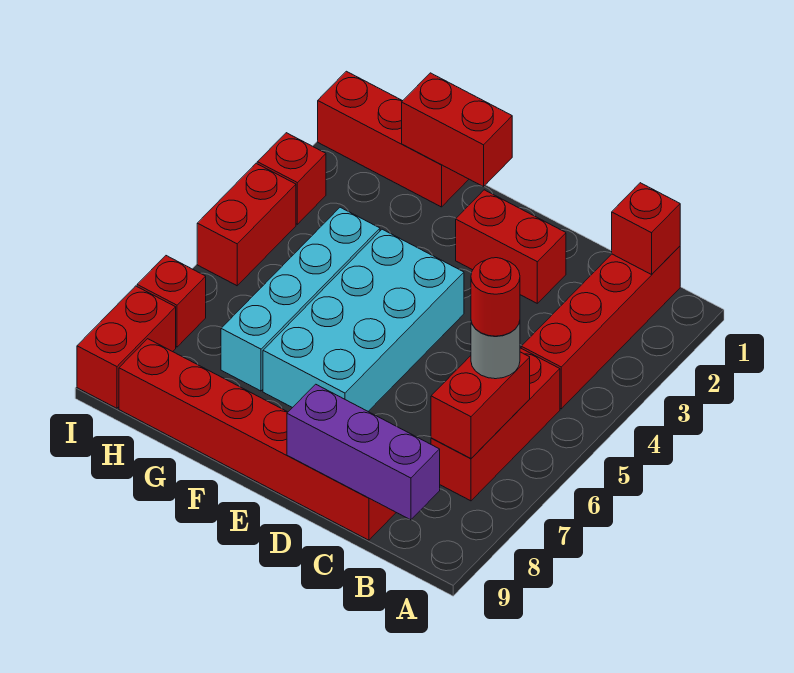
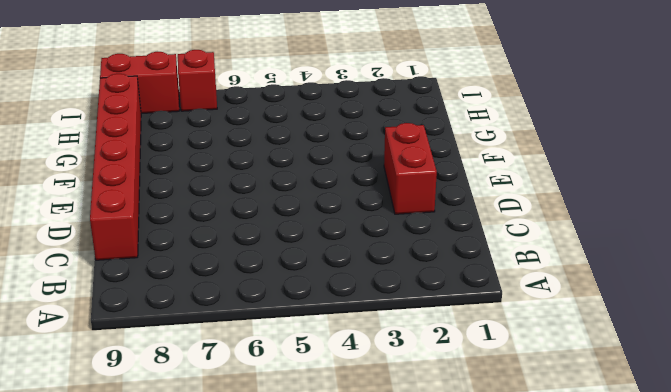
none -> red brick B1:B4 level 1
none -> red brick B5:B7 level 1
none -> cyan brick E4:F7 level 1

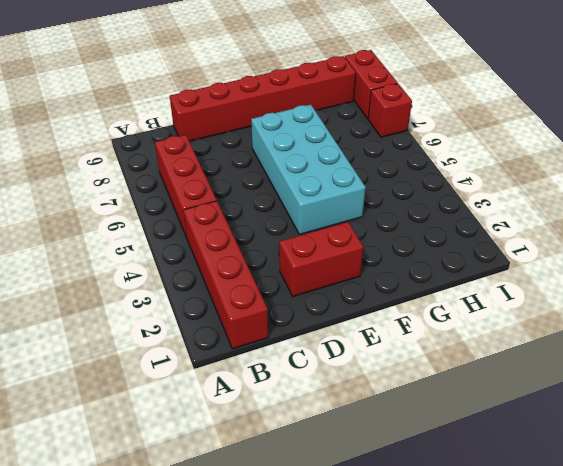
none -> red brick G1:I1 level 1
none -> cyan brick G4:G7 level 1
none -> red brick I3 level 1

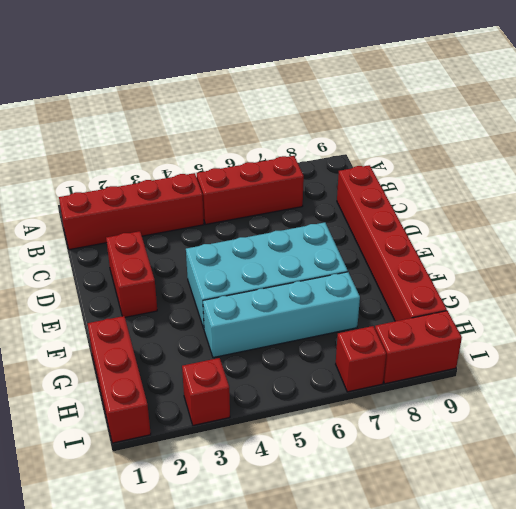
none -> red brick I4:I5 level 1
none -> red brick B1 level 2
none -> red brick B6:B7 level 2

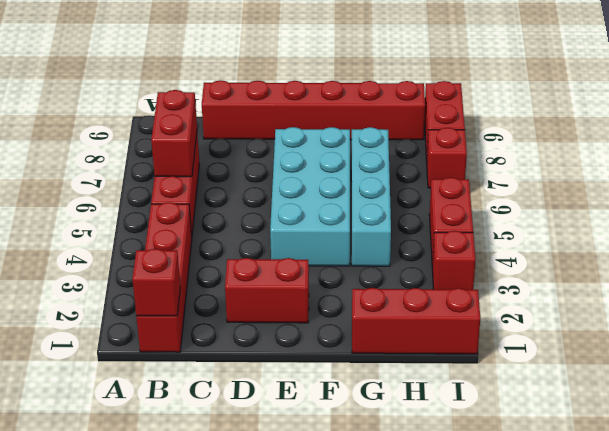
none -> purple brick B9:D9 level 2
none -> red brick F1:G1 level 2
none -> grey round brick B6 level 3

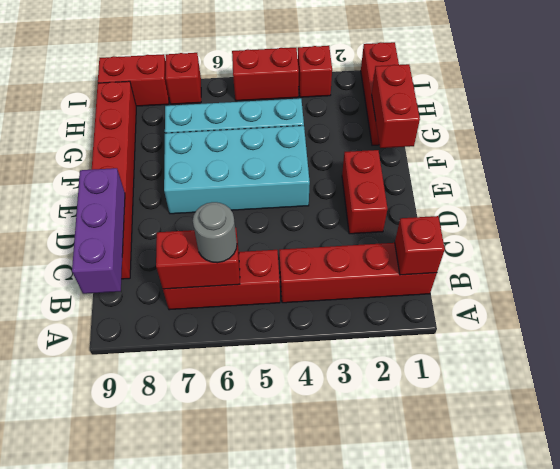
none -> red round brick B6 level 4

